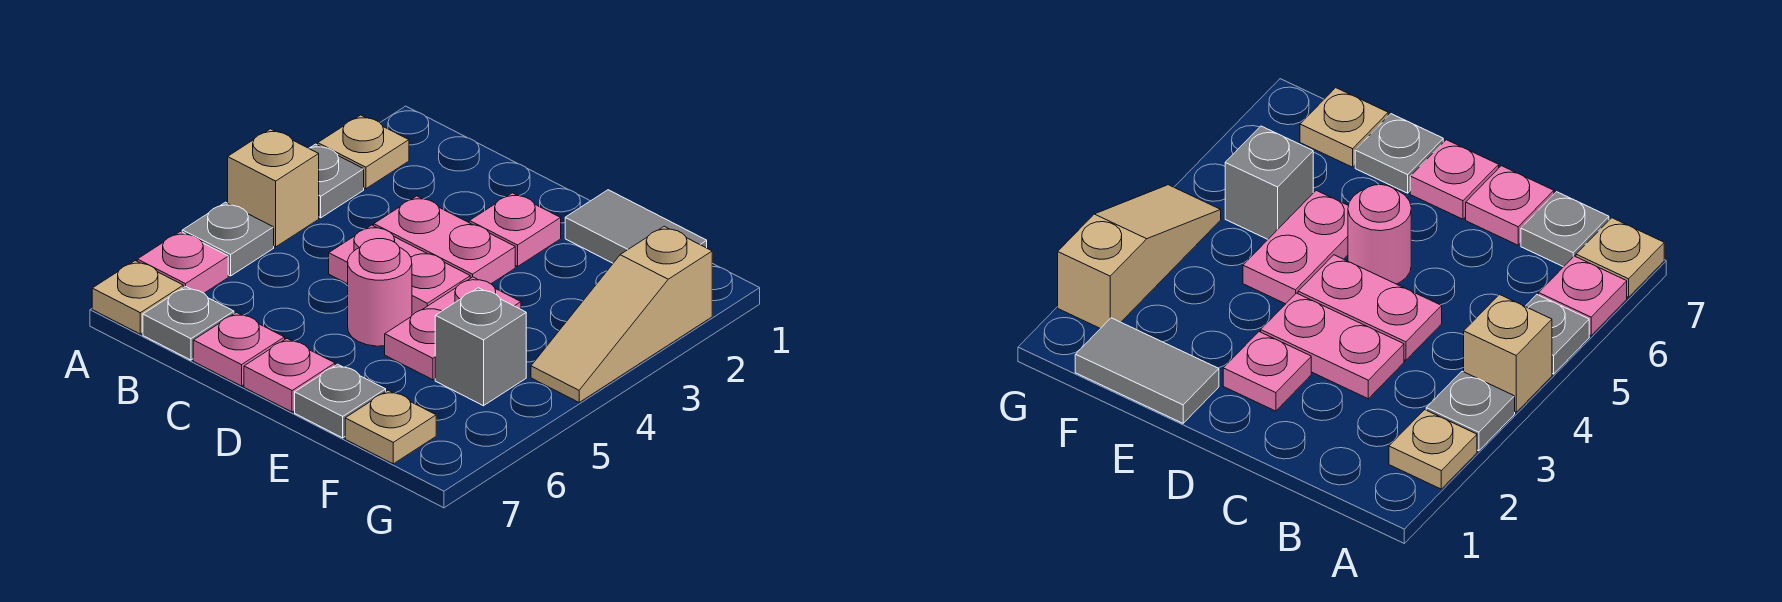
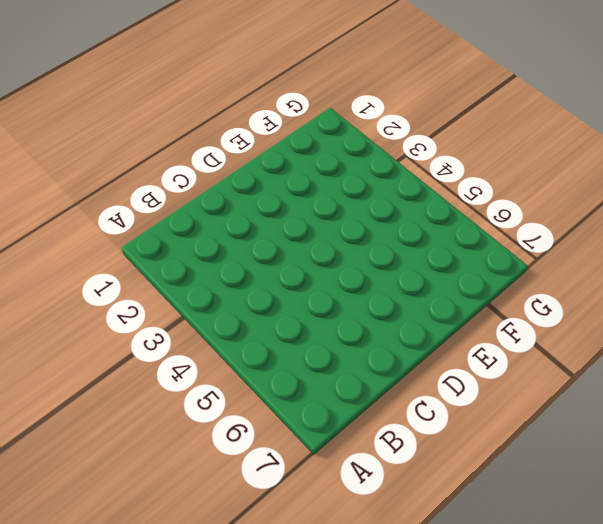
none -> tan plate A2 level 1
none -> grey plate A3 level 1
none -> tan brick A4 level 1

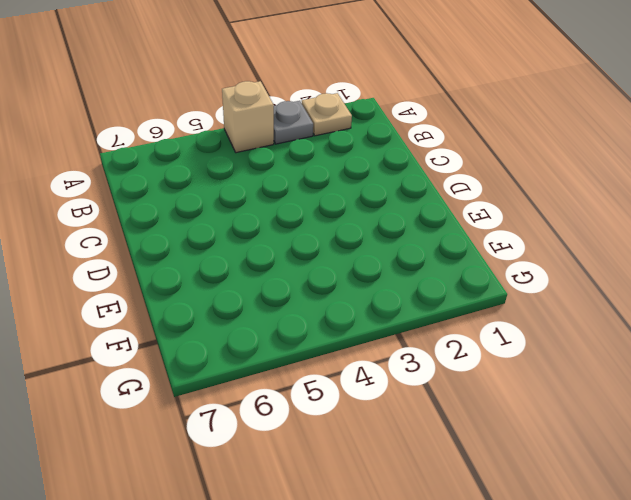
none -> grey plate A5 level 1
none -> pink plate A6 level 1
none -> tan plate A7 level 1

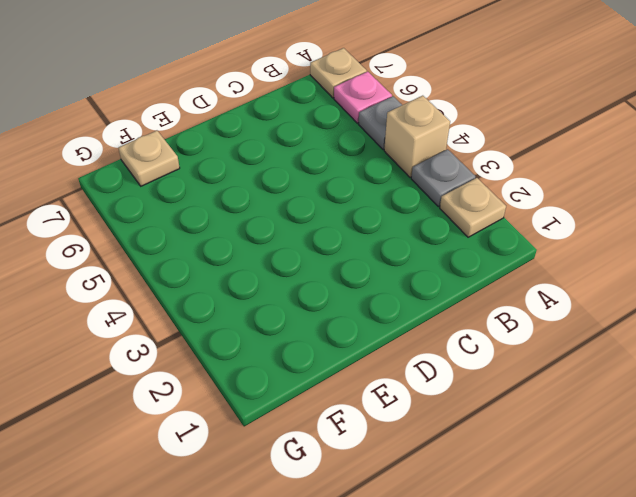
none -> grey plate B7 level 1
none -> pink plate C3:D3 level 1
none -> pink plate C4:D4 level 1

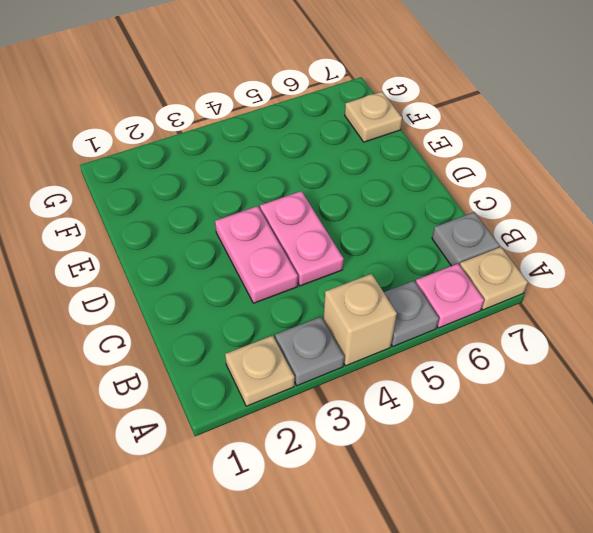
none -> pink plate C7 level 1
none -> pink plate D2 level 1
none -> pink round brick D5 level 1

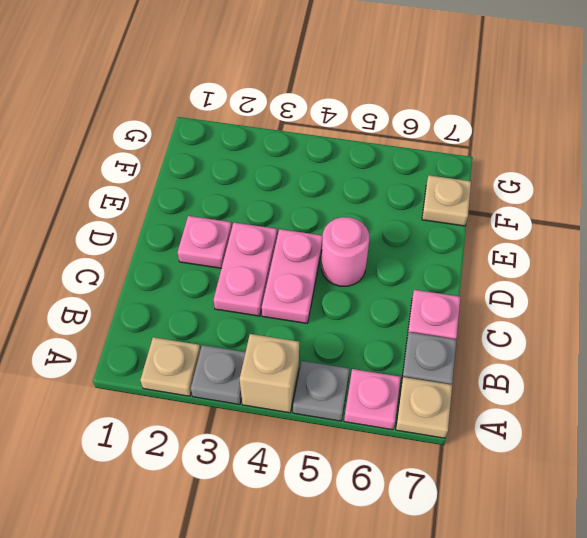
none -> pink plate D7 level 1
none -> grey tile E1:F1 level 1
none -> pink plate E4:E5 level 1

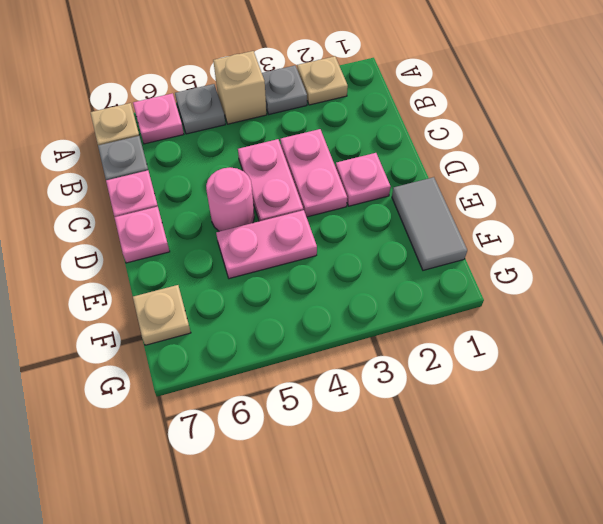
none -> grey plate E7 level 1
none -> grey brick F5 level 1
none -> tan slope G2:G4 level 1 top 2

